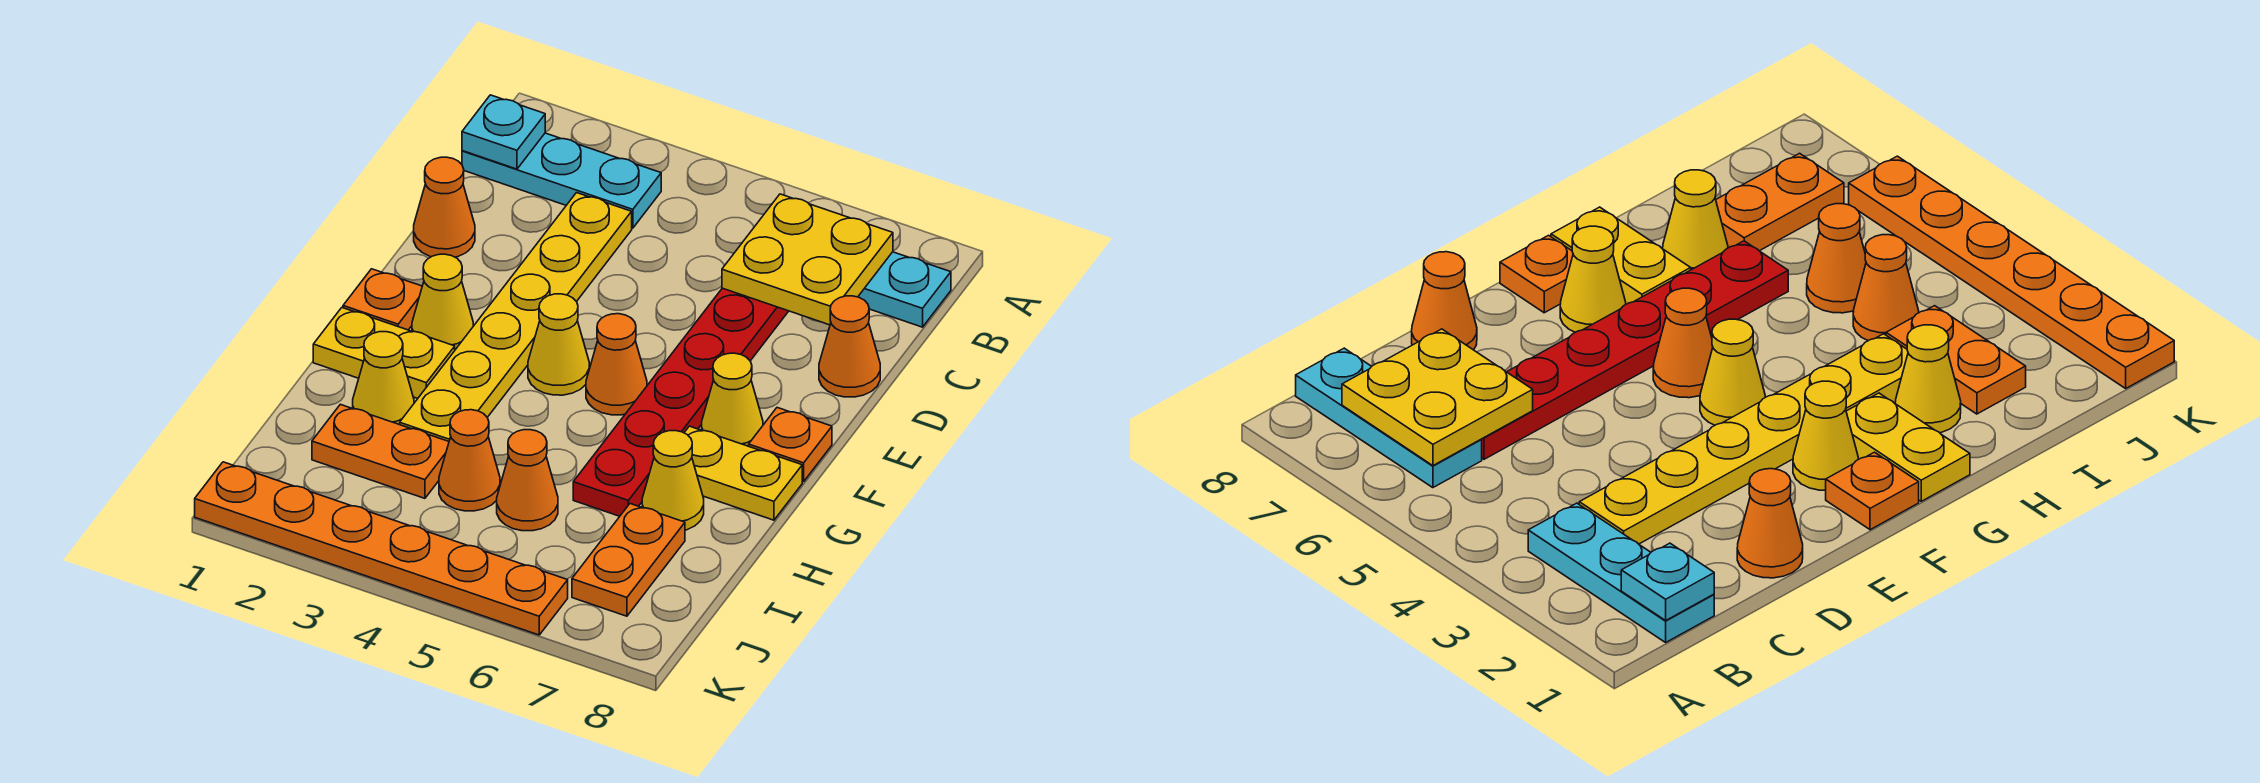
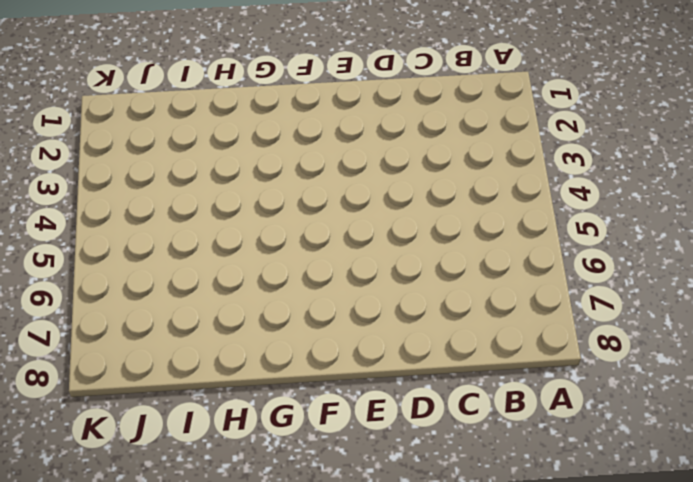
none -> cyan plate B1:B3 level 1
none -> cyan plate B6:B8 level 1
none -> yellow plate C3:H3 level 1

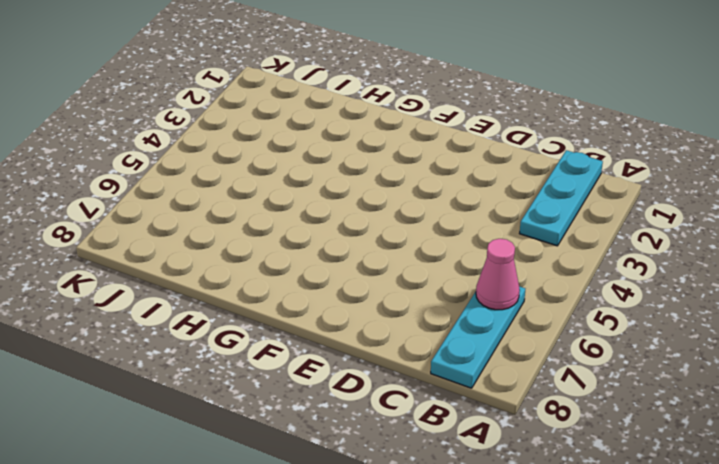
pink cone B6 level 2 -> yellow plate B6:C7 level 2
none -> yellow plate C3:H3 level 1
none -> red plate C6:H6 level 1
none -> orange cone D1 level 1

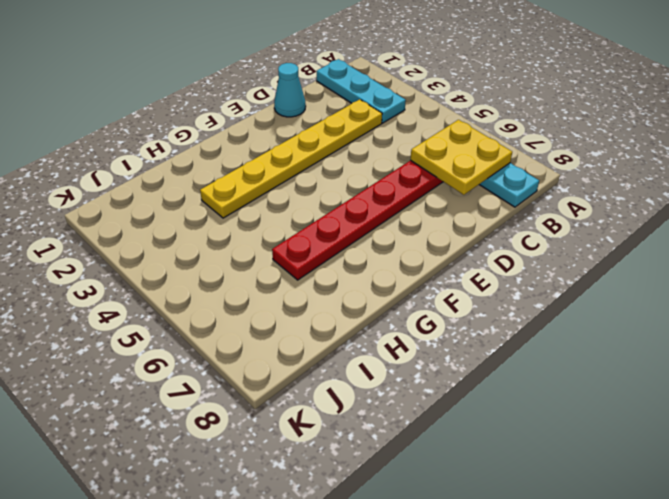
cyan cone D1 level 1 -> orange cone D1 level 1
none -> orange cone D8 level 1
none -> orange plate F1 level 1
none -> yellow cone F2 level 1

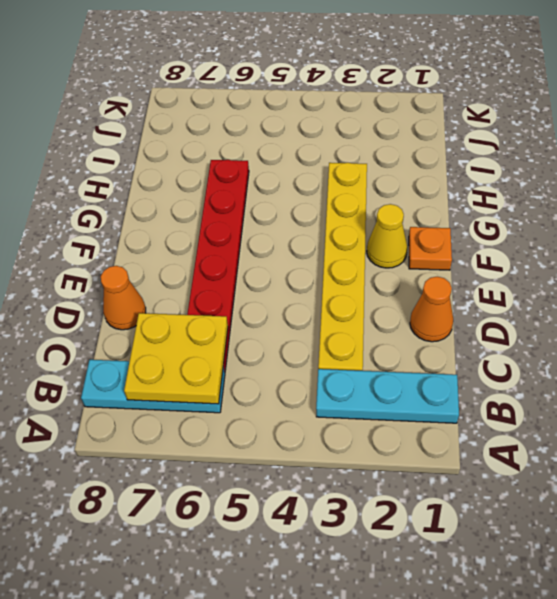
none -> yellow cone F4 level 1
none -> orange cone F5 level 1
none -> yellow cone F7 level 1

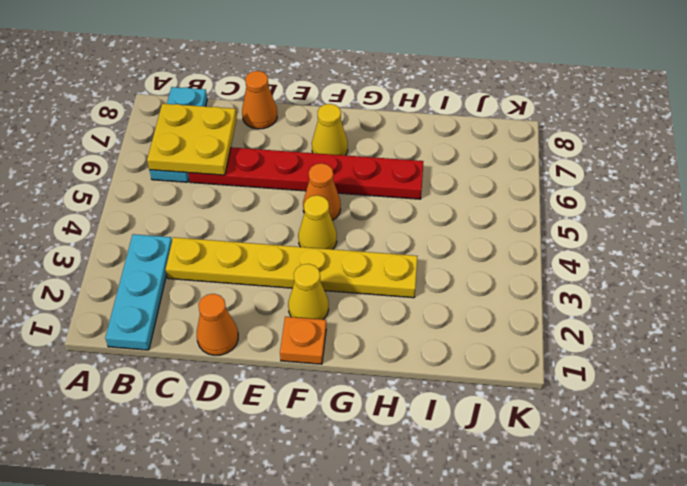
none -> orange plate F8 level 1
none -> yellow plate G1:G2 level 1
none -> yellow plate G7:G8 level 1

